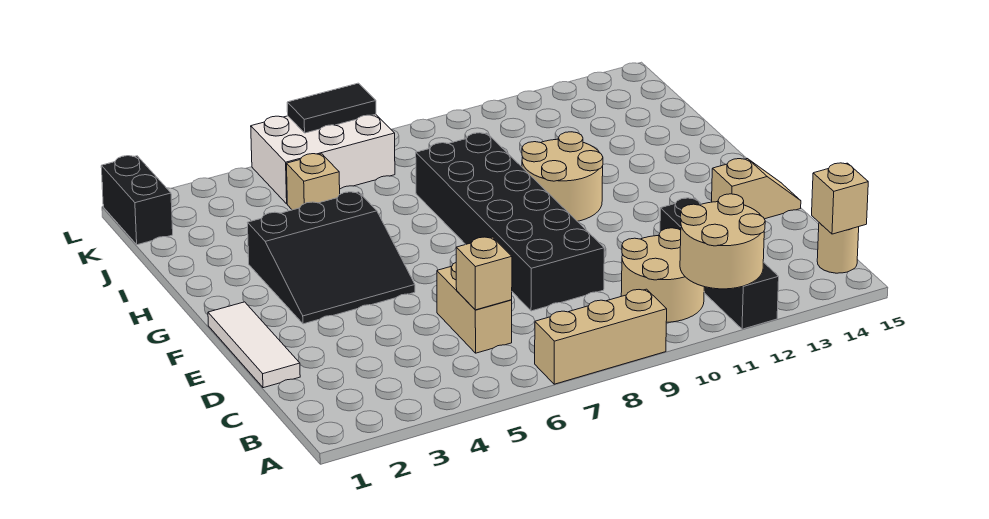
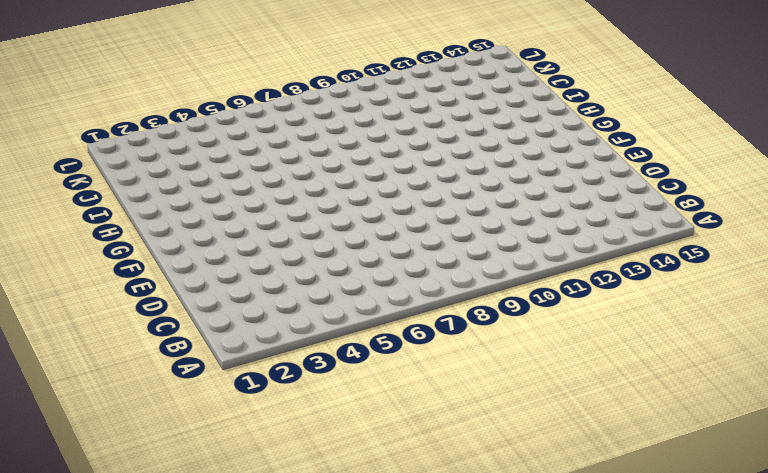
none -> tan brick A7:A9 level 1
none -> black brick A12:D12 level 1
none -> tan round brick B10:C11 level 1

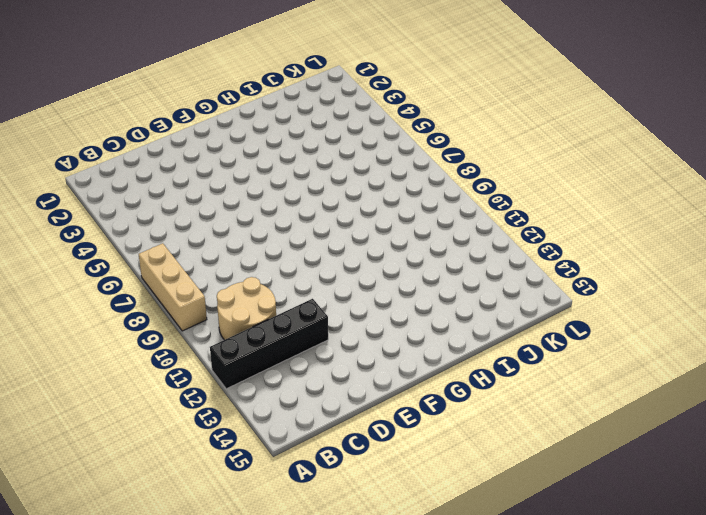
none -> tan round brick B15 level 1
none -> tan brick C6:D6 level 1
none -> white tile D1:F1 level 1

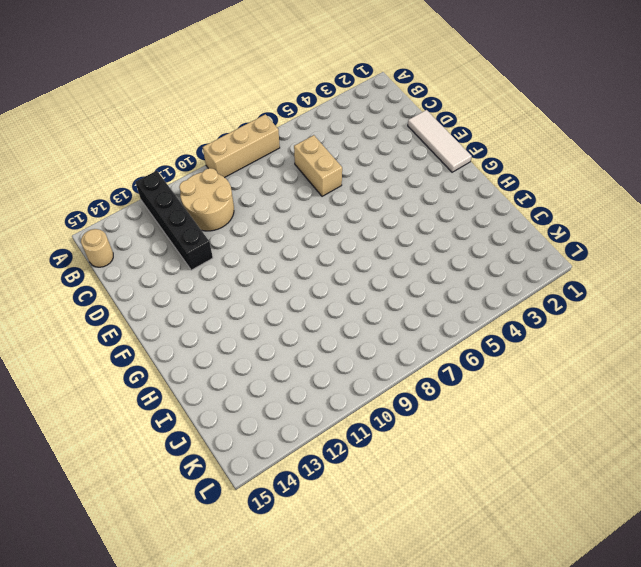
none -> black brick D8:I9 level 1
none -> tan slope E14:E15 level 1 top 14
none -> black slope F3:H5 level 1 top H

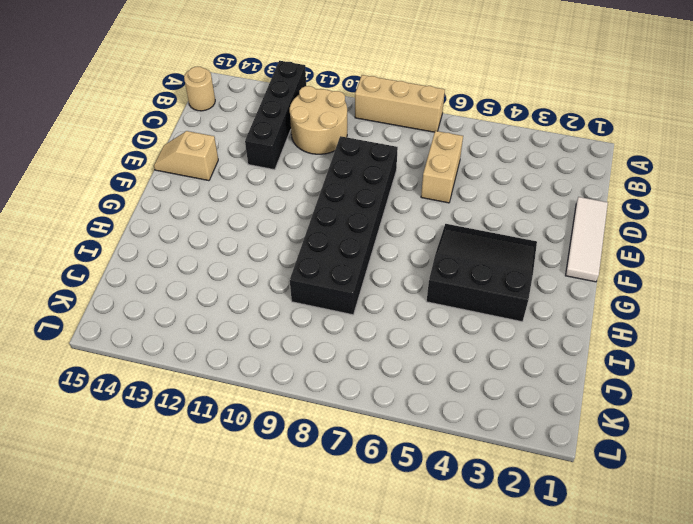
none -> tan round brick G10:H11 level 1
none -> tan brick J5 level 1
none -> black brick K1:L1 level 1

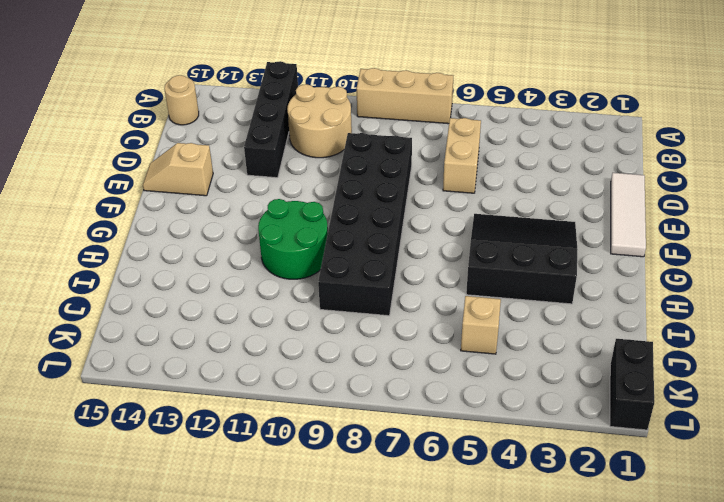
green round brick G10:H11 level 1 -> tan round brick G10:H11 level 1
none -> white brick K5:L7 level 1
none -> tan round brick A11:B12 level 2
none -> tan brick B15 level 2

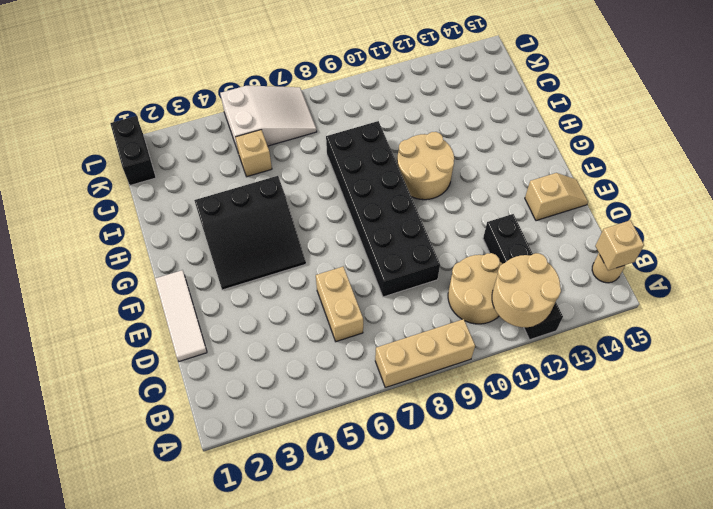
white slope K5:L7 level 1 top 5 -> white brick K5:L7 level 1
none -> tan brick C6 level 2
none -> black tile L6:L7 level 2

